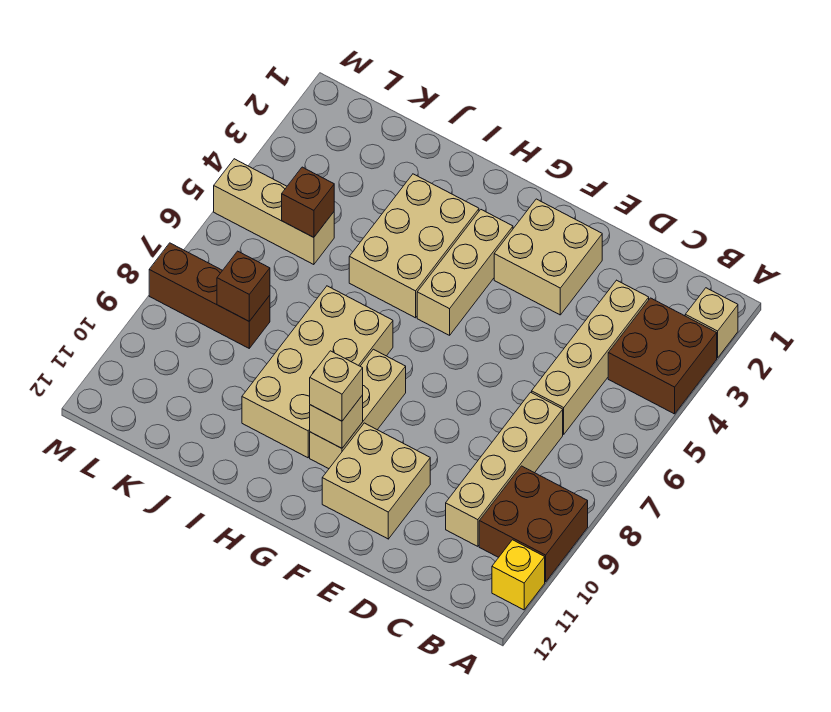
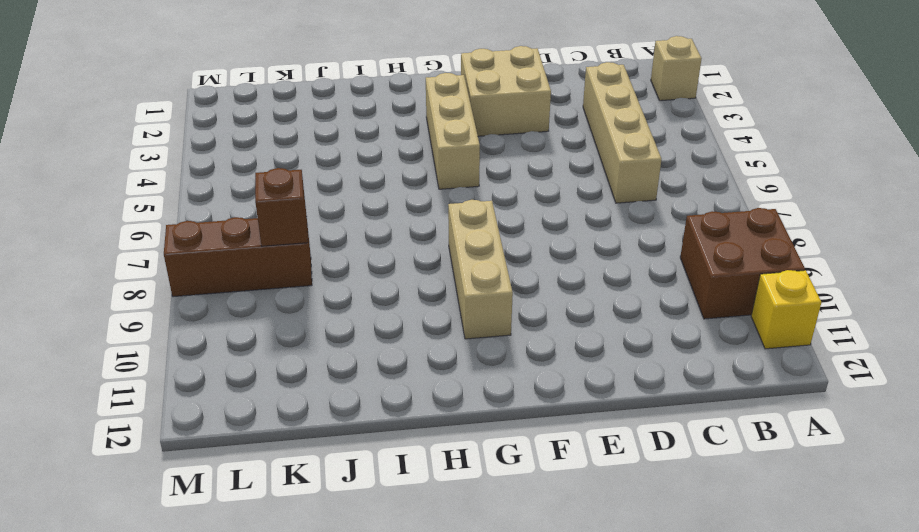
none -> brown brick A3:B4 level 1
none -> tan brick C7:C10 level 1
none -> tan brick E10:F11 level 1

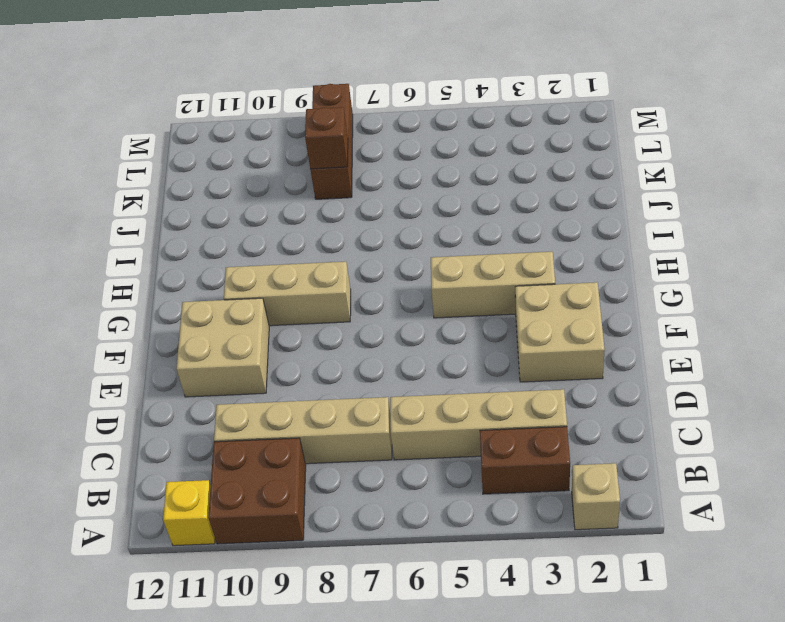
brown brick B3:B4 level 1 -> brown brick A3:B4 level 1
none -> tan brick H3:I5 level 1
none -> tan brick H7:I10 level 1
none -> tan brick K5:M5 level 1

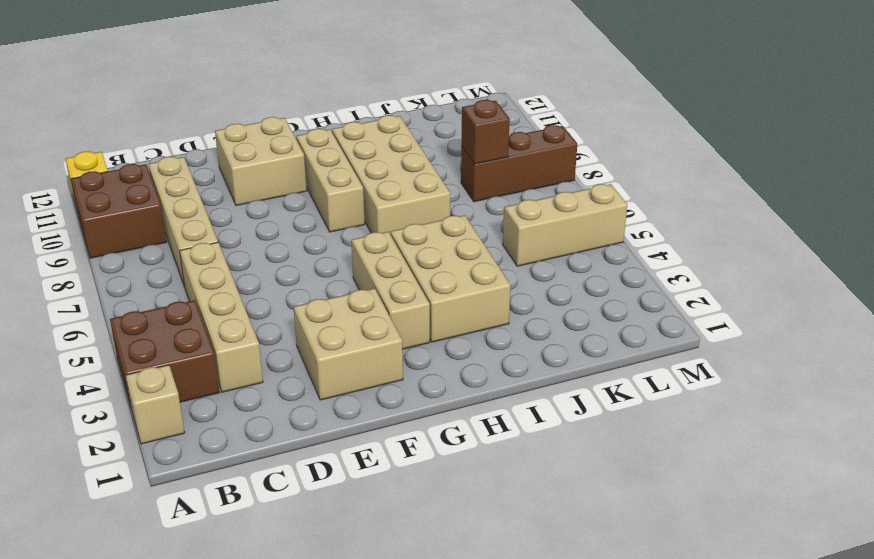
none -> tan brick G10 level 2
none -> brown brick K5 level 2
none -> tan brick G10 level 3

